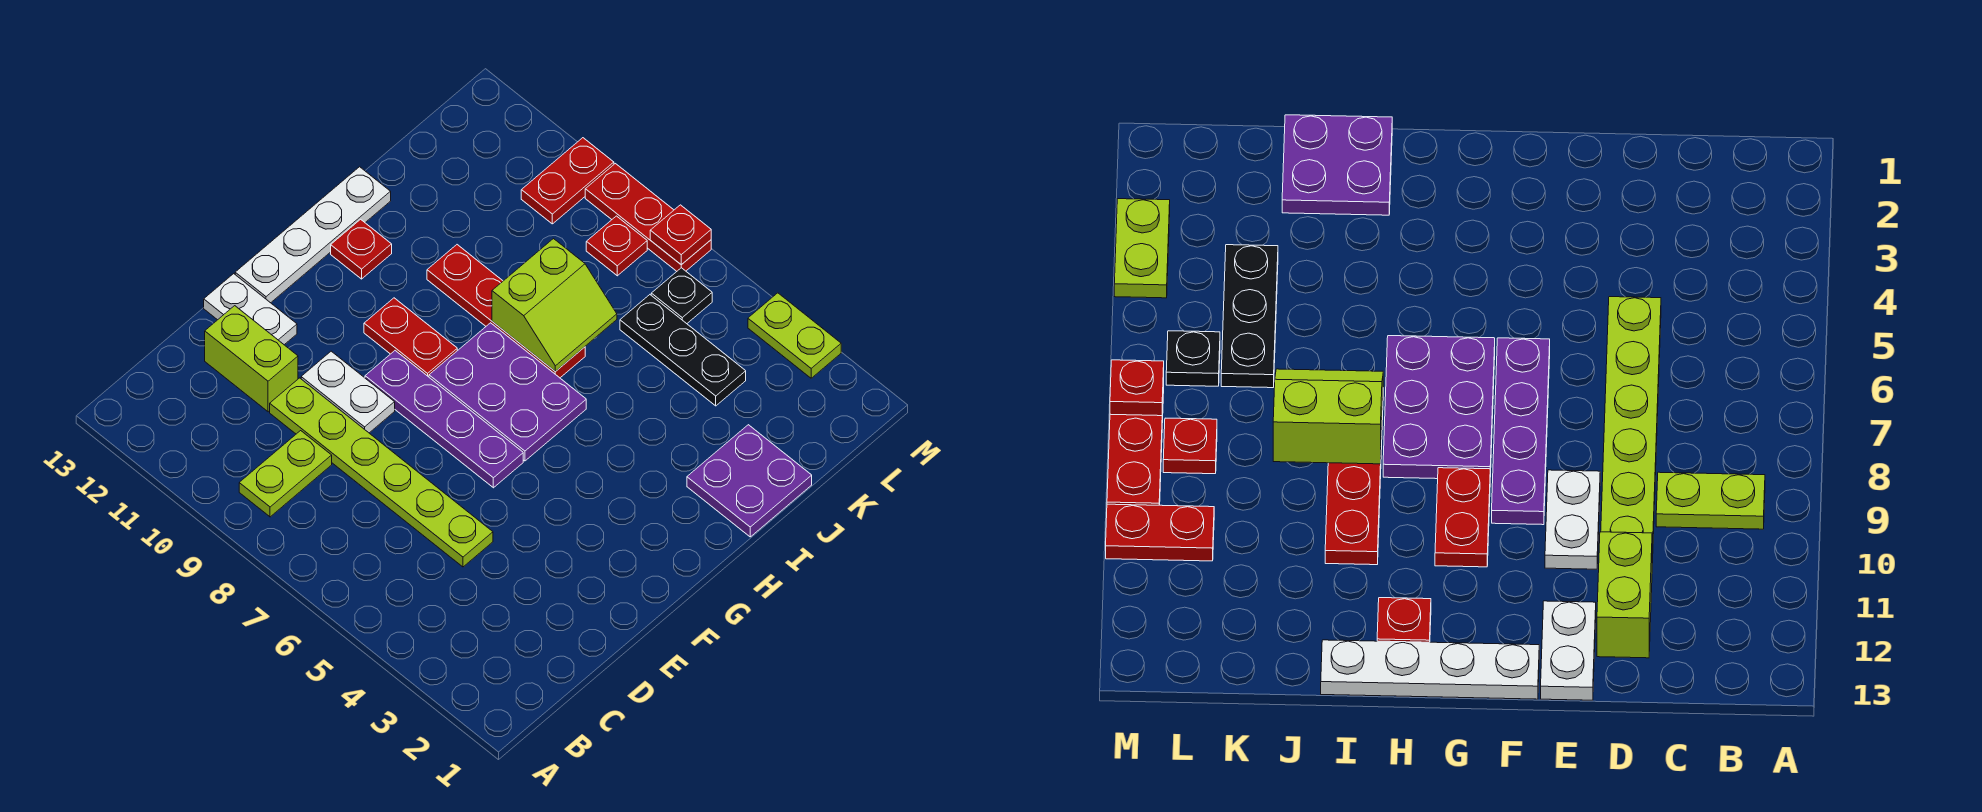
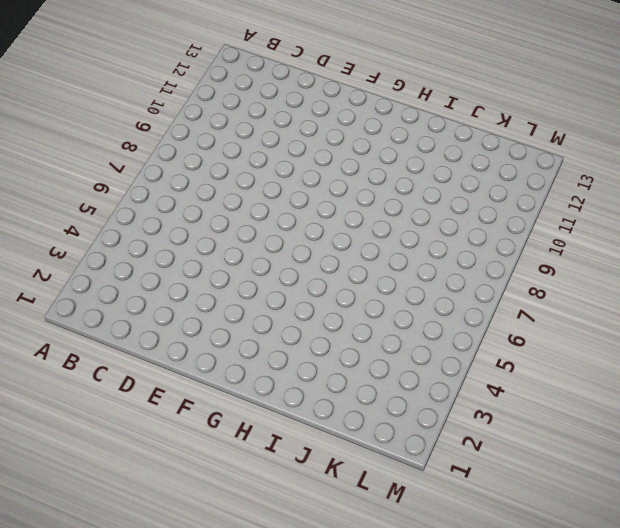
none -> lime plate B9:C9 level 1
none -> lime plate D5:D10 level 1
none -> lime brick D11:D12 level 1

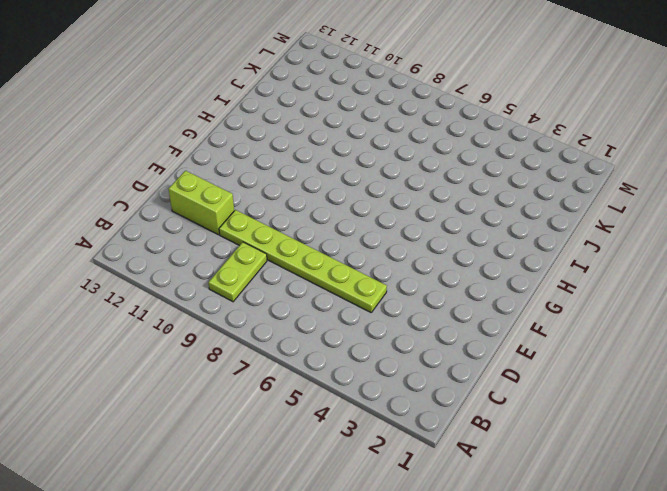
none -> white plate E9:E10 level 1
none -> white plate E12:E13 level 1
none -> purple plate F6:F9 level 1

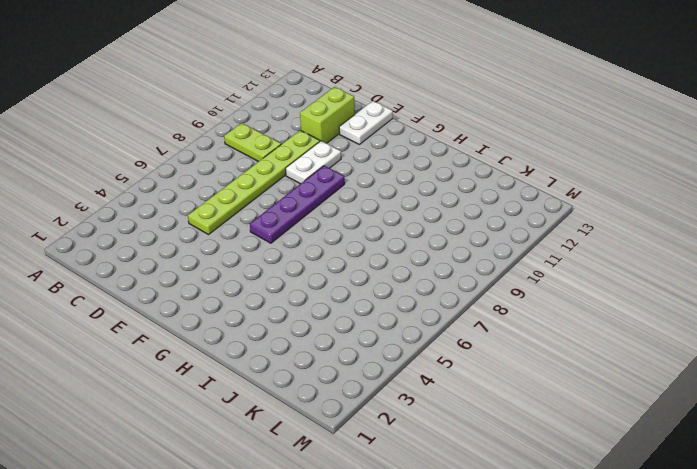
none -> white plate F13:I13 level 1
none -> purple plate G6:H8 level 1
none -> red plate G9:G10 level 1

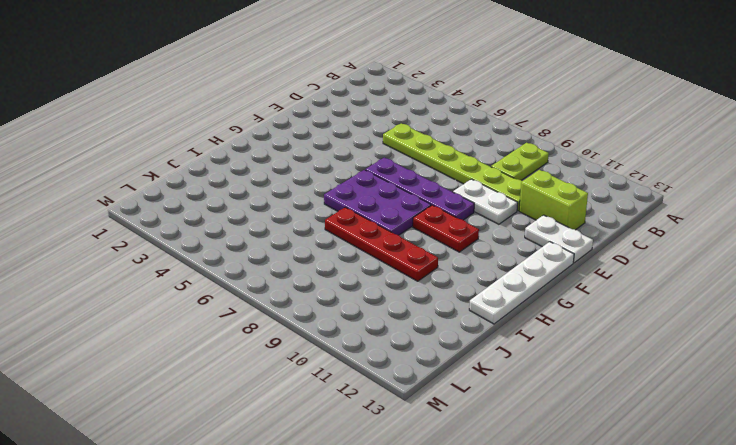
none -> red plate H12 level 1
none -> purple plate I1:J2 level 1
none -> black plate K4:K6 level 1

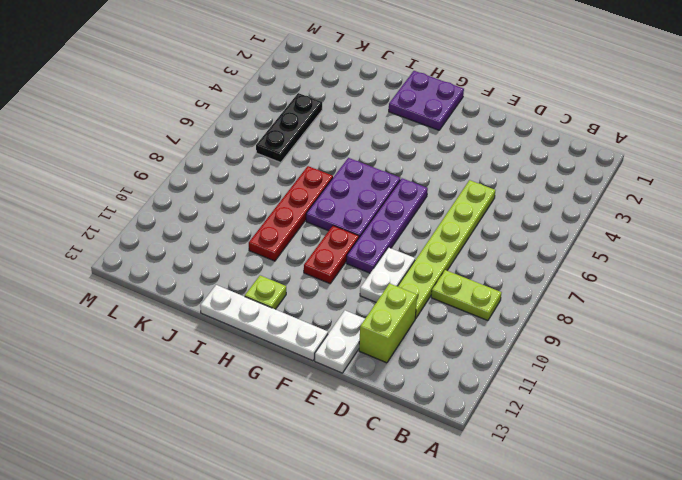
purple plate G1:H2 level 1 -> purple plate I1:J2 level 1
lime plate H12 level 1 -> red plate H12 level 1
none -> black plate L6 level 1
none -> red plate L8 level 1
none -> red plate L10:M10 level 1

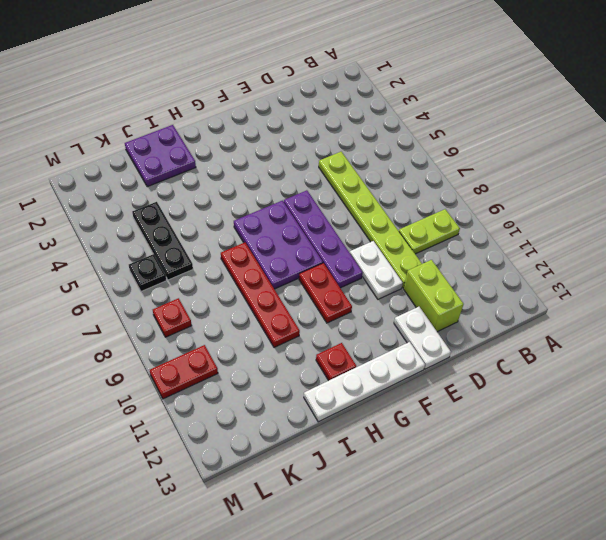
none -> lime plate M3:M4 level 1
none -> red plate M7:M9 level 1
none -> lime slope I7:J8 level 2 top 8

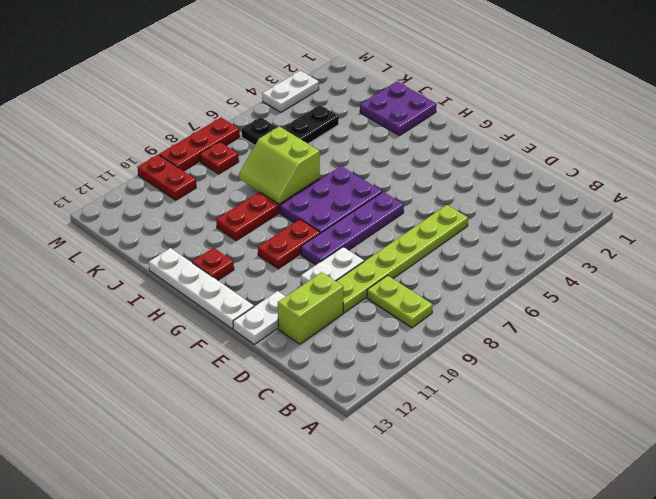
lime slope I7:J8 level 2 top 7 -> lime slope I7:J8 level 2 top 8
white plate M3:M4 level 1 -> lime plate M3:M4 level 1
none -> red plate M7 level 2

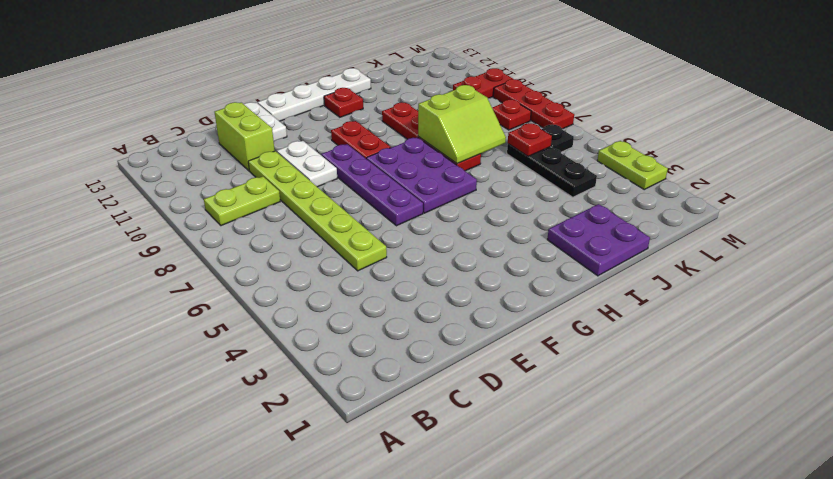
red plate K6 level 2 -> red plate M7 level 2

